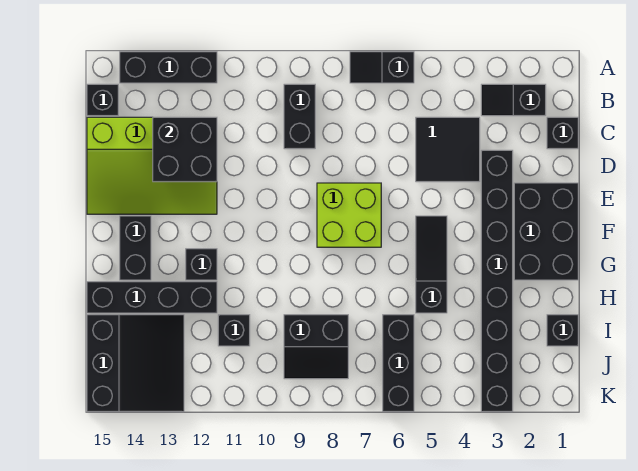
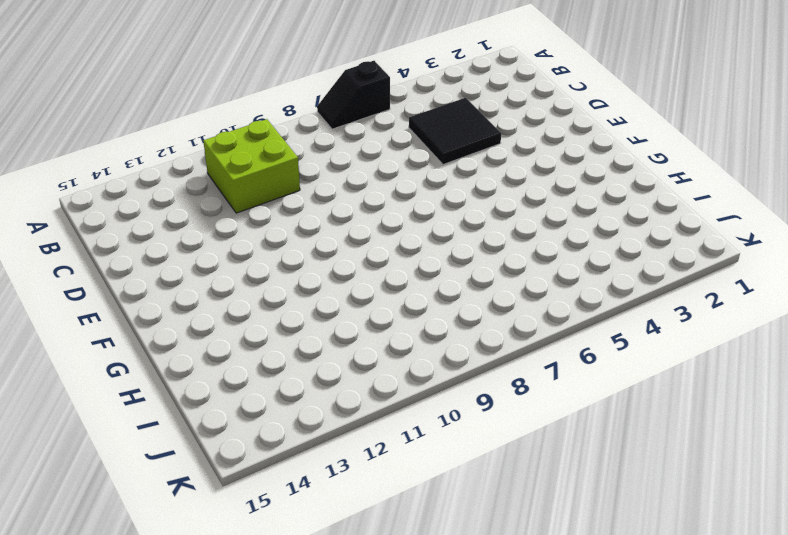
lime brick B10:C11 level 1 -> lime brick E7:F8 level 1
none -> black brick A12:A14 level 1
none -> black slope B2:B3 level 1 top 2
none -> black brick B9:C9 level 1

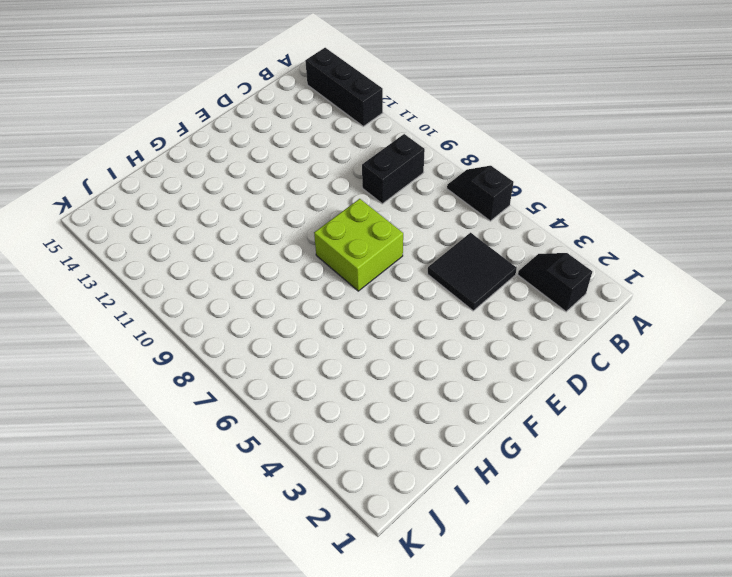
none -> black brick B15 level 1
none -> black brick C1 level 1
none -> lime slope C12:E15 level 1 top C

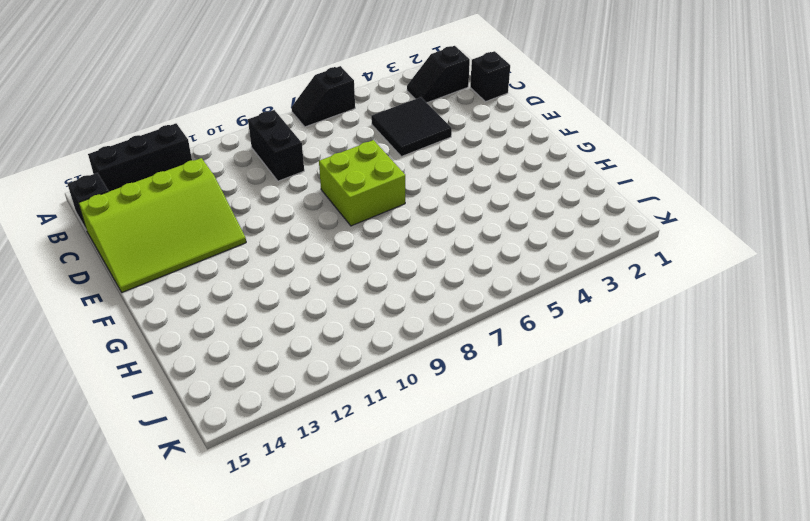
none -> black brick D3:K3 level 1
none -> black brick E1:G2 level 1
none -> black slope F5:H5 level 1 top H

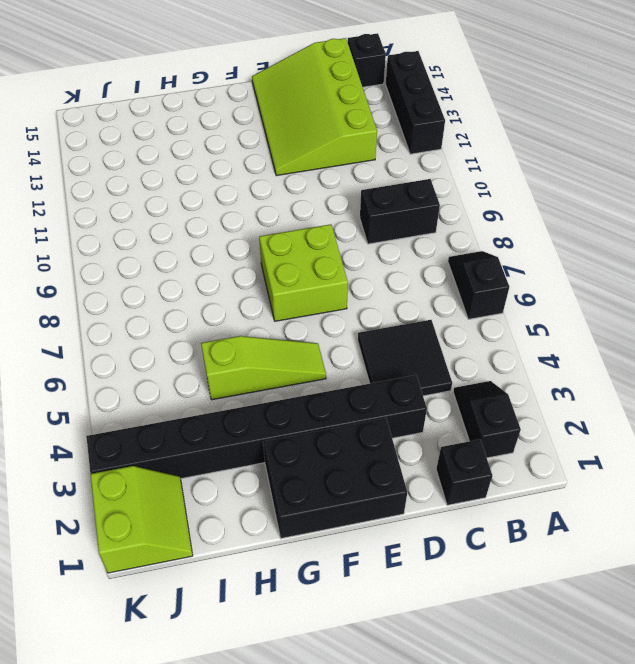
lime slope F5:H5 level 1 top H -> black slope F5:H5 level 1 top H
lime slope J1:K2 level 1 top K -> none
none -> black brick F14:G14 level 1
none -> black brick G12 level 1
none -> black brick H12:H15 level 1

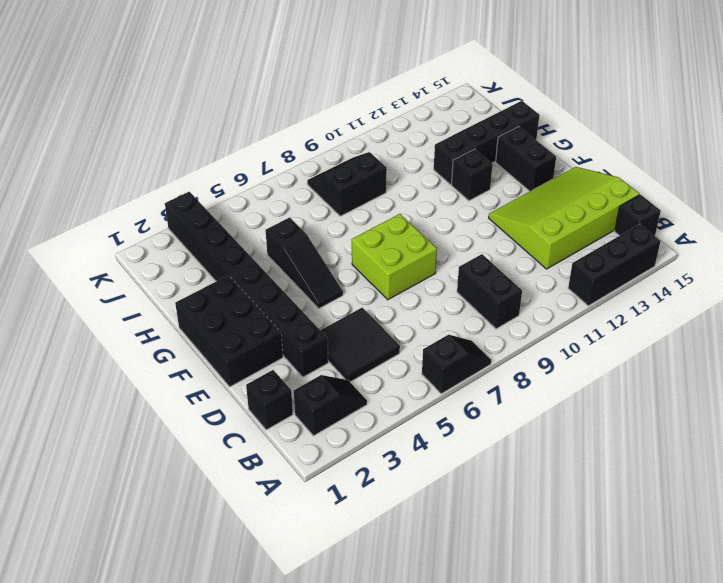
none -> black brick I1 level 1
none -> black brick I6:K6 level 1
none -> black brick I11 level 1

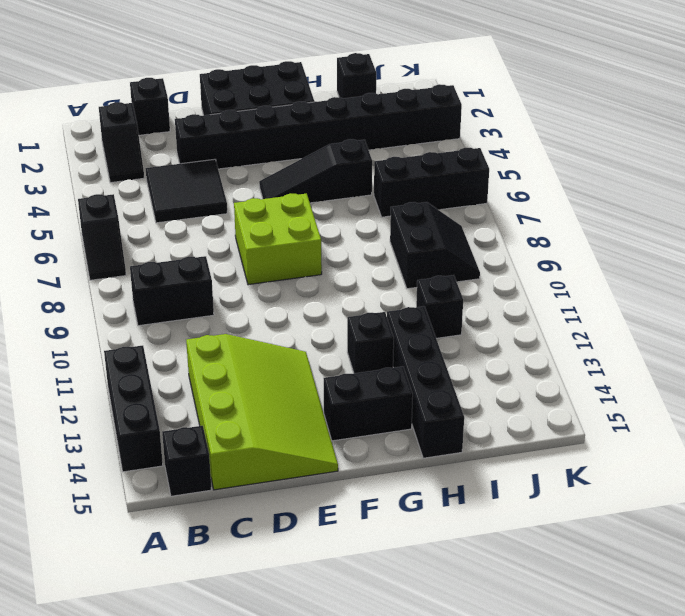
none -> black slope I13:K15 level 1 top 15
none -> black brick C12:D13 level 2

